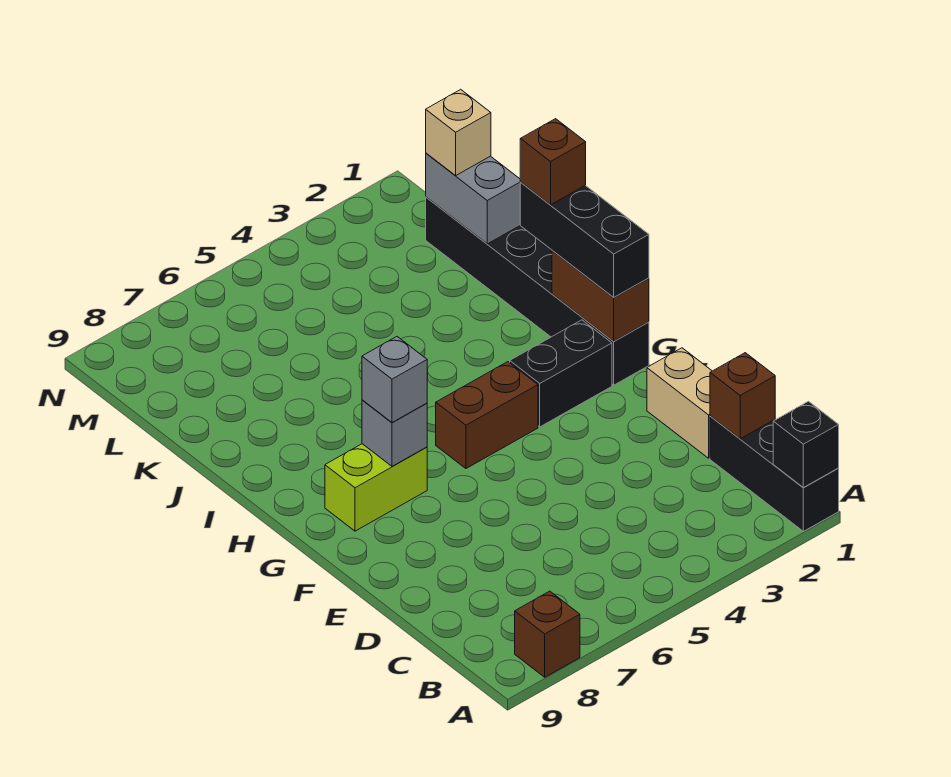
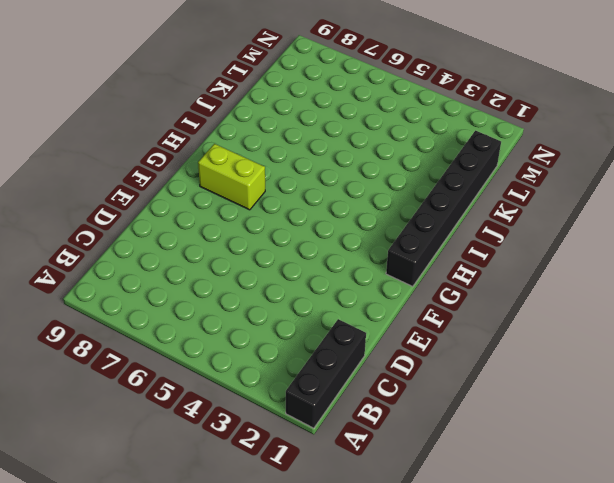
none -> brown brick A8 level 1
none -> tan brick D1:E1 level 1
none -> black brick G2:G3 level 1

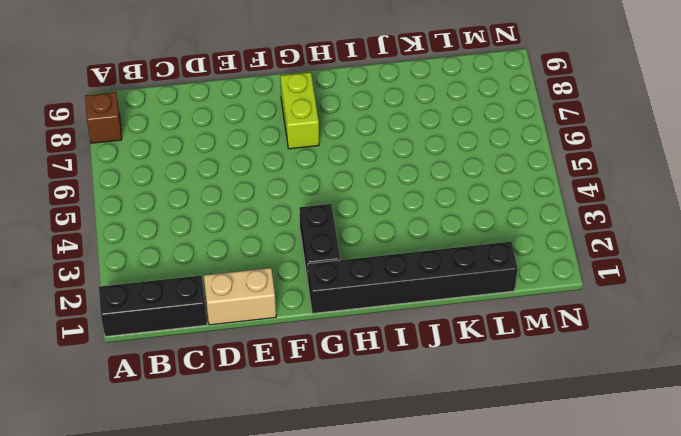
none -> brown brick G4:G5 level 1
none -> black brick A1 level 2
none -> brown brick C1 level 2

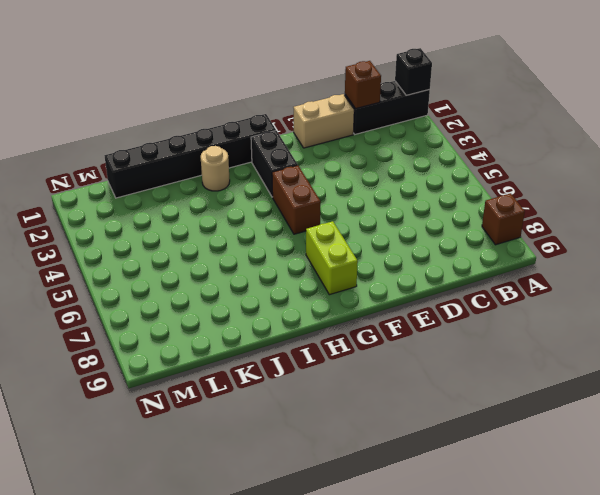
tan round brick I2 level 1 -> none
none -> brown brick G1:H1 level 2
none -> grey brick G7 level 2
none -> grey brick K1:L1 level 2

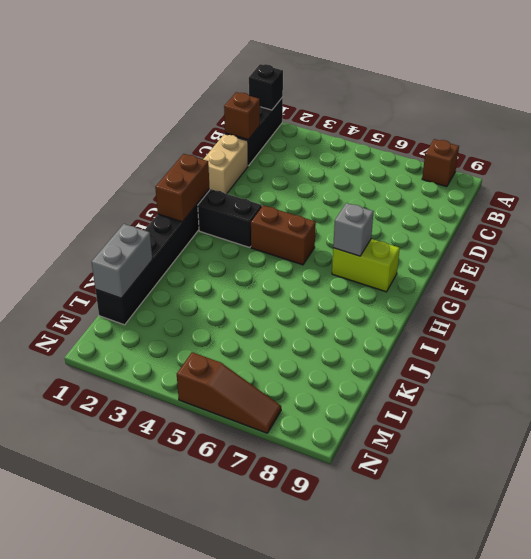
brown slope N5:N7 level 1 top 5 -> none
none -> black brick G1:I1 level 3
none -> grey brick G7 level 3
none -> tan brick L1 level 3

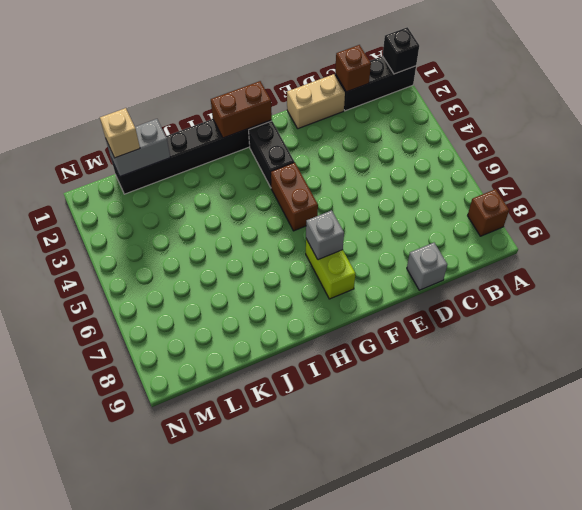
grey brick D9 level 1 -> grey brick G7 level 3
none -> black brick G1:I1 level 3
none -> brown brick I1 level 4

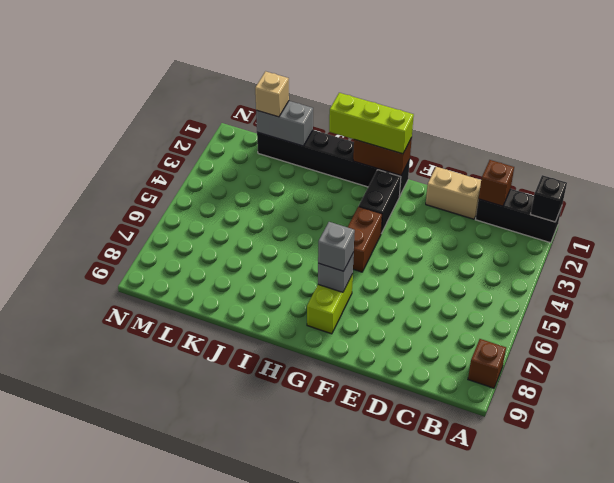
lime brick G1:I1 level 3 -> black brick G1:I1 level 3
none -> brown brick I1 level 4

